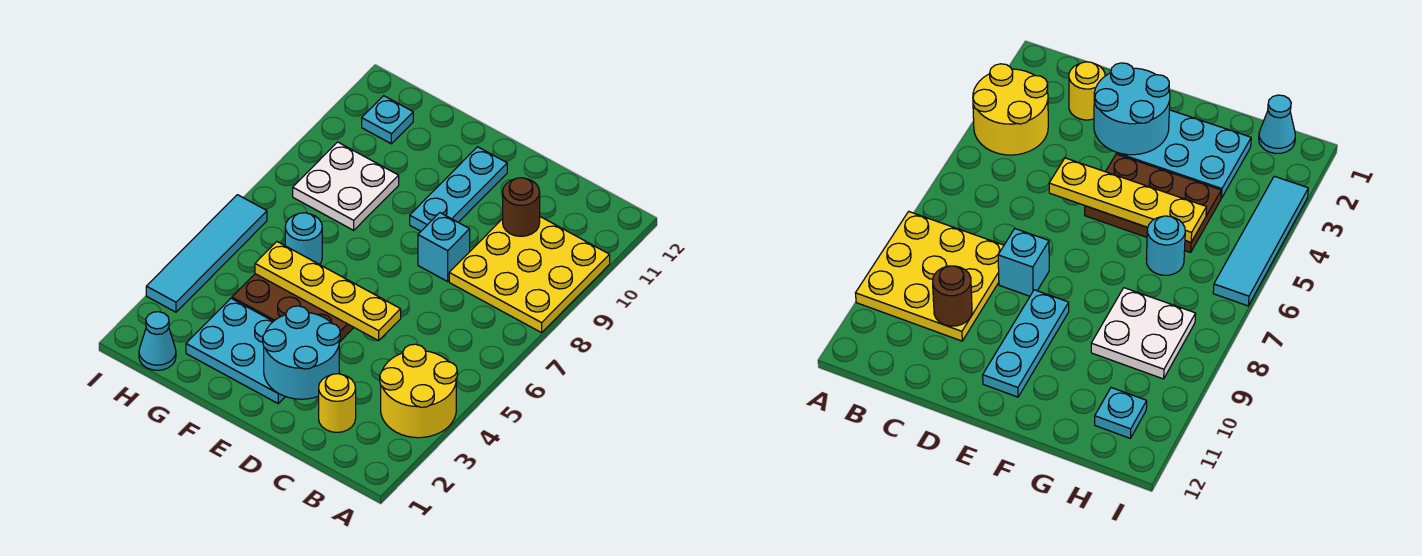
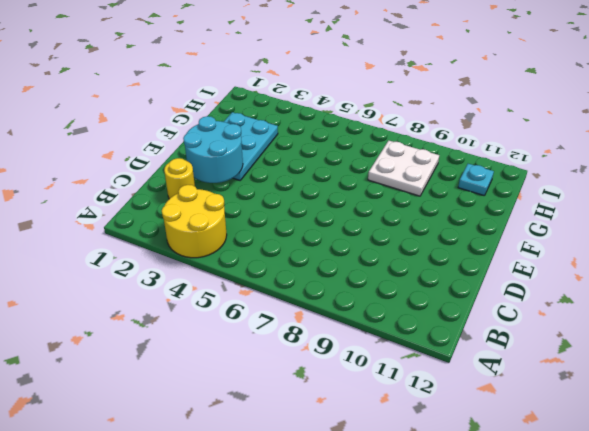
none -> yellow plate A8:C10 level 1
none -> cyan brick D8 level 1
none -> brown plate E4:G5 level 1

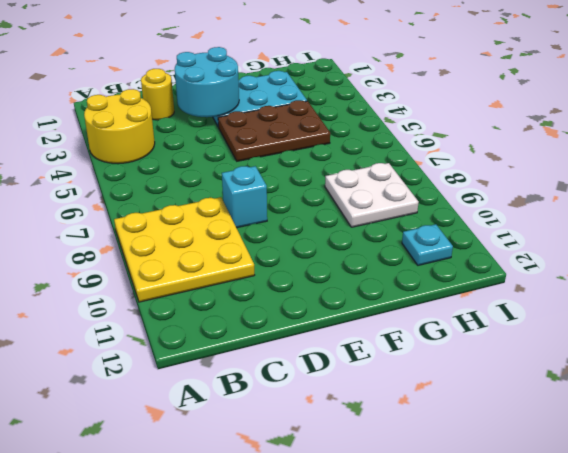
none -> cyan plate E9:E11 level 1
none -> cyan round brick G6 level 1
none -> cyan cone H1 level 1

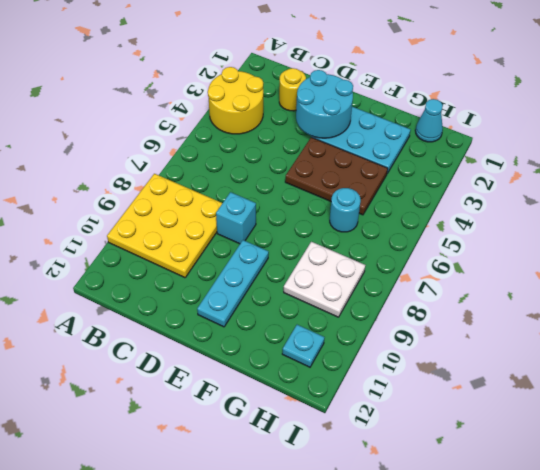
none -> cyan tile I3:I6 level 1
none -> brown round brick C10 level 2
none -> yellow plate D5:G5 level 2

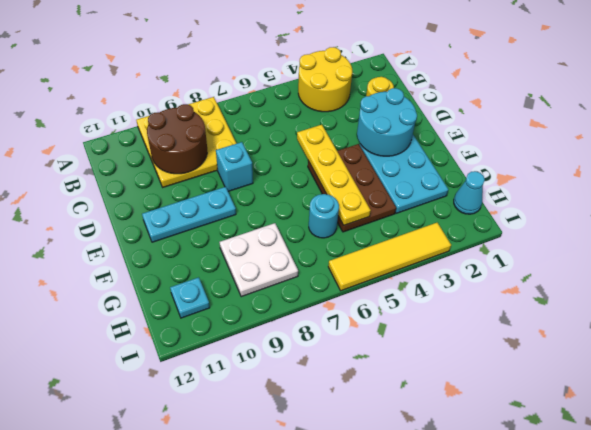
brown round brick B9:C10 level 2 -> brown round brick C10 level 2
yellow tile I3:I6 level 1 -> cyan tile I3:I6 level 1

